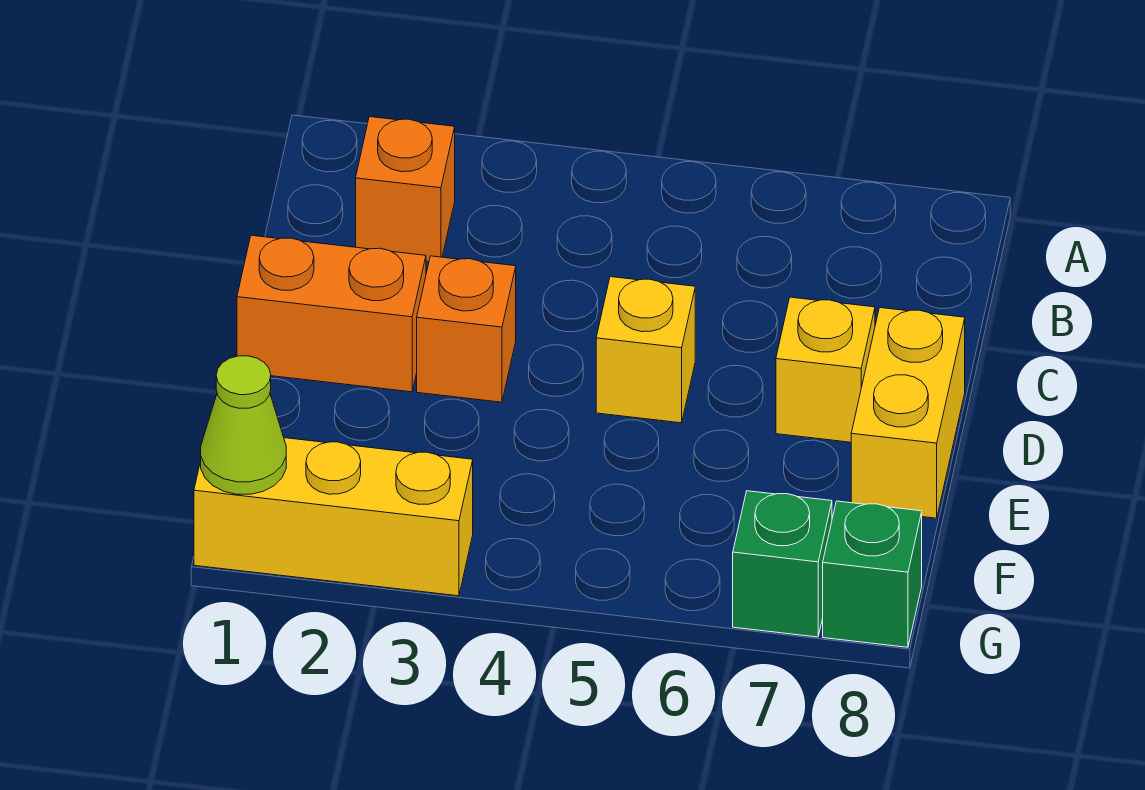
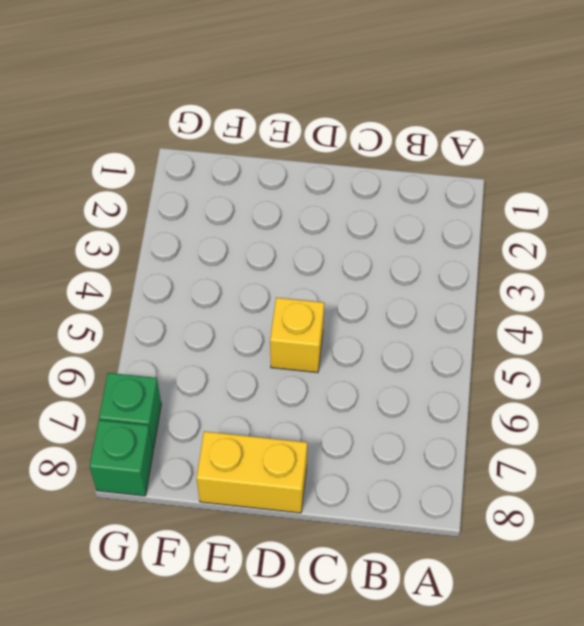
none -> orange brick B2 level 1
none -> orange brick D1:D2 level 1

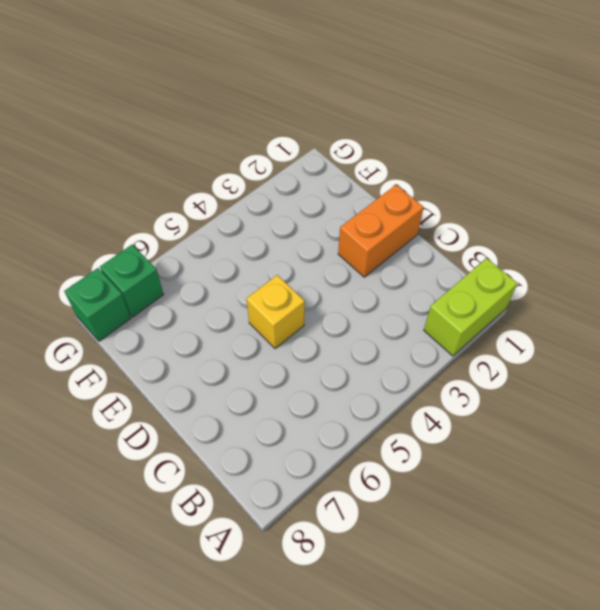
lime brick A1:A2 level 1 -> none
none -> orange brick B2 level 1
none -> orange brick D3 level 1

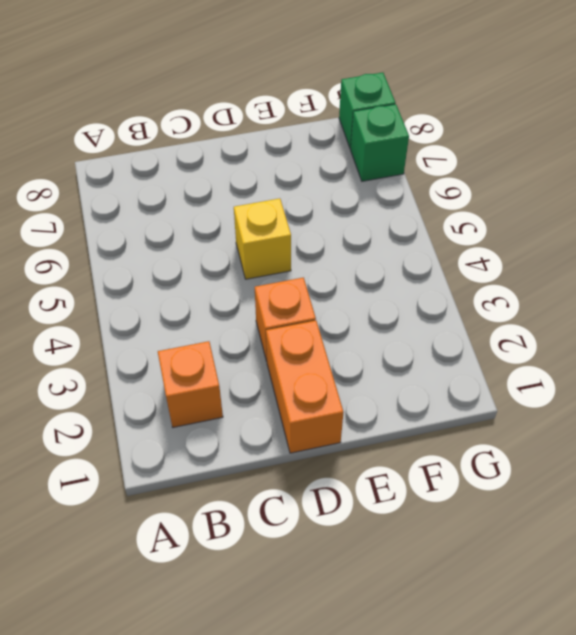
none -> yellow brick D7 level 1
none -> yellow brick D8:E8 level 1

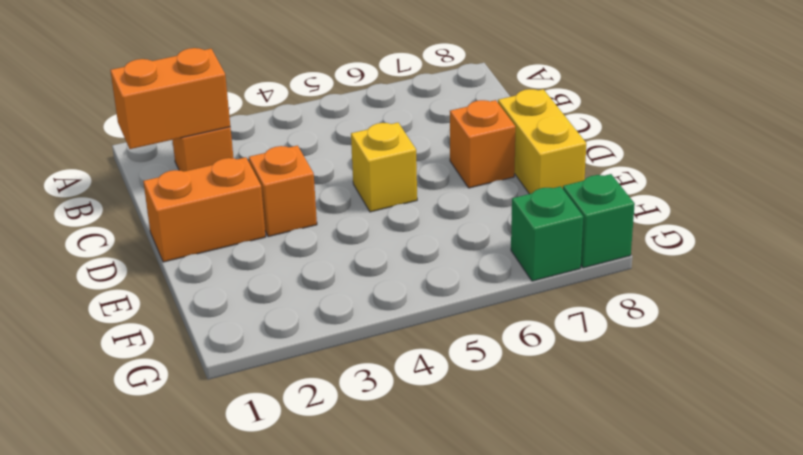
orange brick B1:B2 level 2 -> none
orange brick D7 level 1 -> yellow brick D7 level 1
none -> yellow brick G1:G3 level 1
none -> lime cone G1 level 2

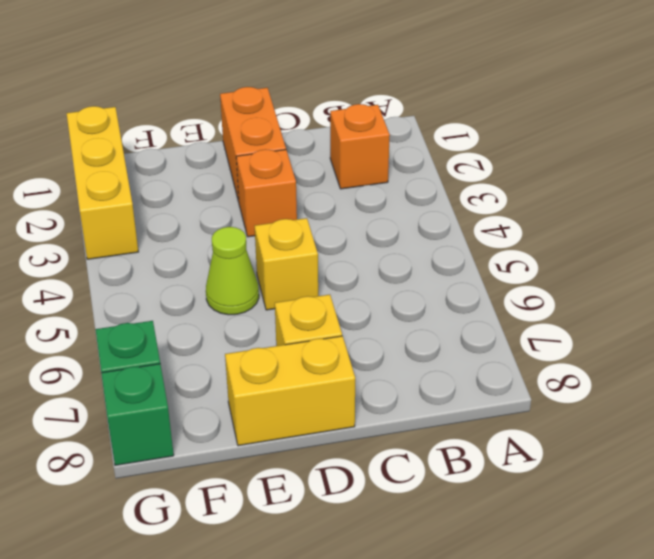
lime cone E5 level 1 -> lime cone G1 level 2

